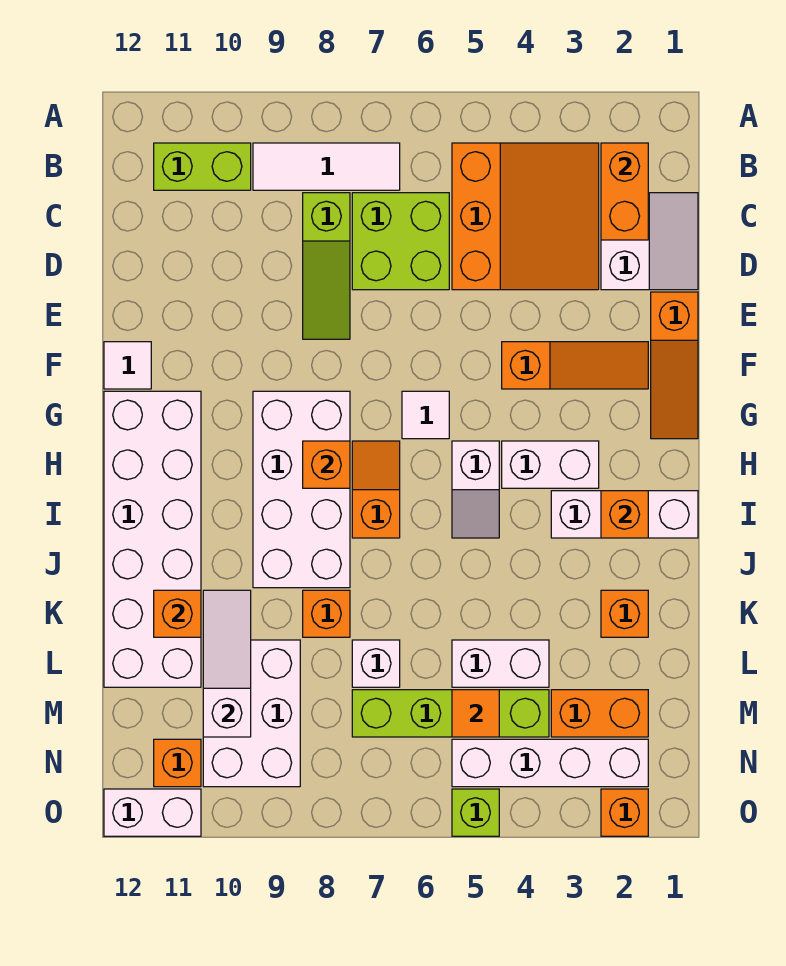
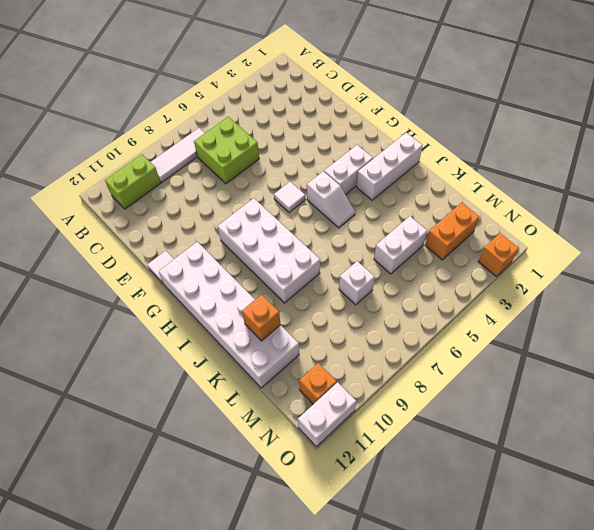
none -> orange slope B3:D5 level 1 top 5
none -> white slope C1:D2 level 1 top 2
none -> lime slope C8:E8 level 1 top C
none -> orange slope E1:G1 level 1 top E

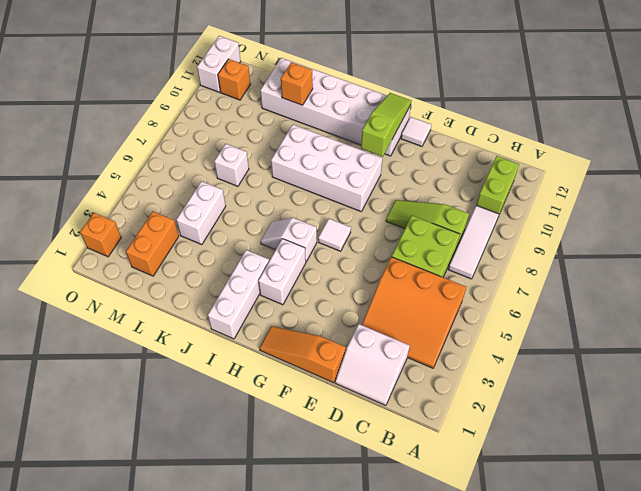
lime slope G10:G12 level 2 top 10 -> none
none -> orange slope F2:F4 level 1 top 4
none -> orange slope H7:I7 level 1 top I
none -> orange brick K2 level 1
none -> orange brick K8 level 1

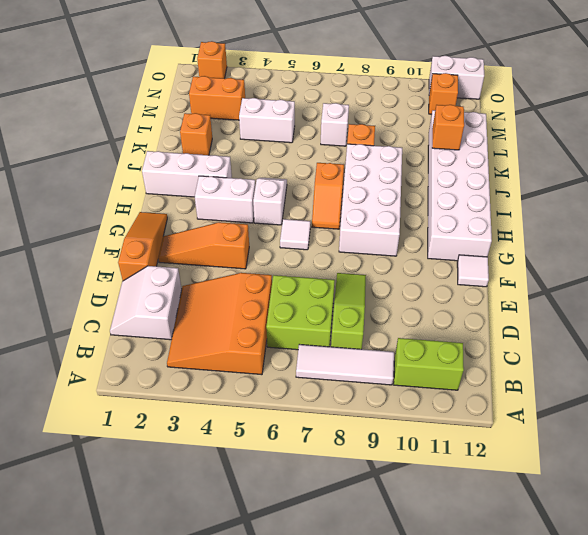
none -> white brick L9:N10 level 1
none -> lime brick M4:M7 level 1
none -> white brick N2:N5 level 1
none -> lime brick O5 level 1

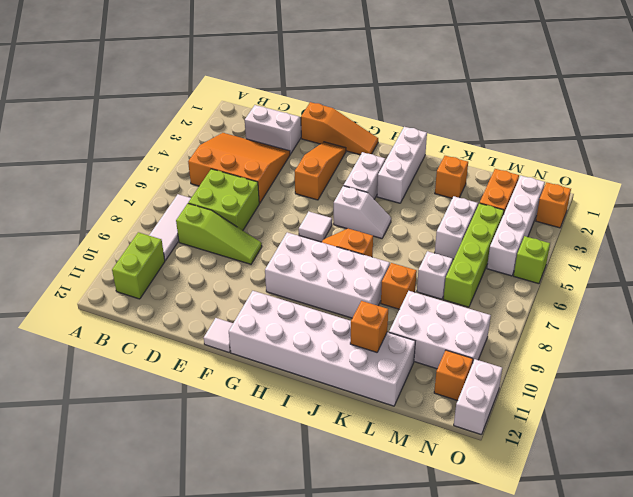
none -> orange brick B2:C2 level 2
none -> orange brick H8 level 2
none -> orange brick I2 level 2
none -> white slope K10:M10 level 2 top M

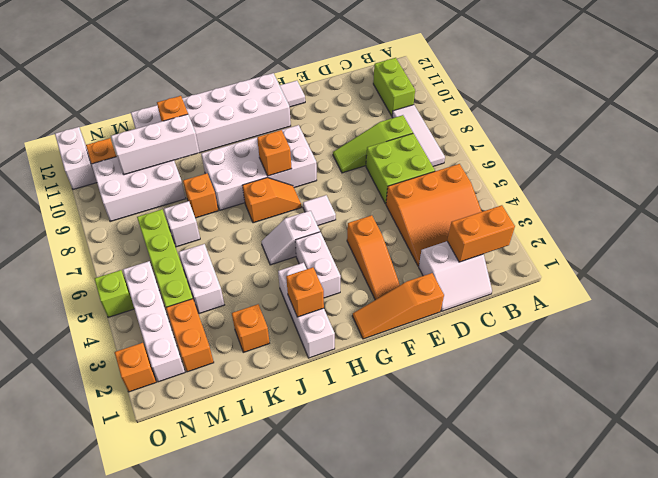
white brick K10:M10 level 2 -> white slope K10:M10 level 2 top M
none -> orange tile M5 level 2

